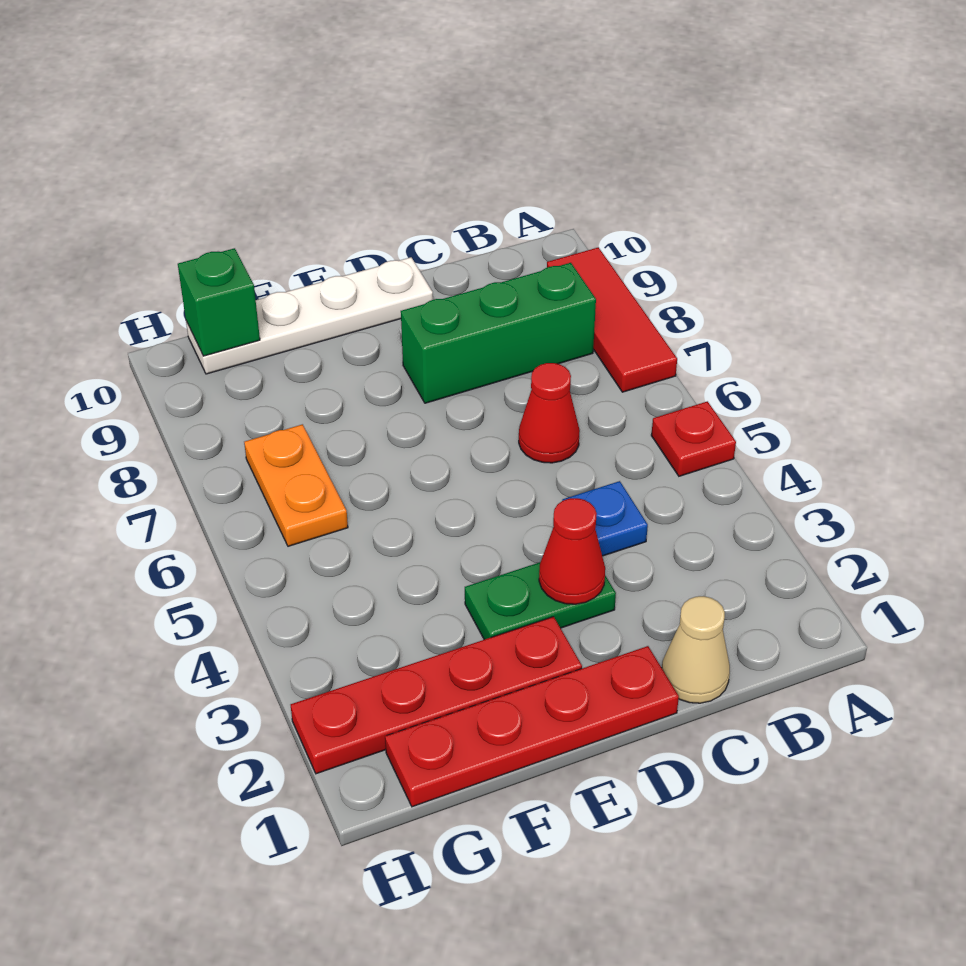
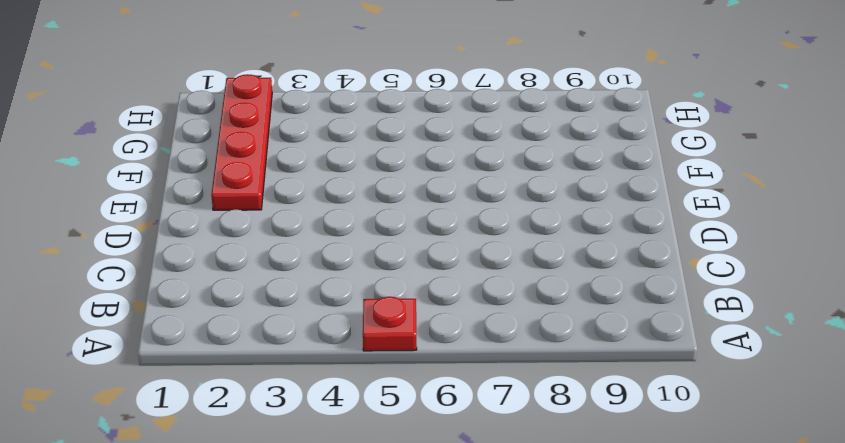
none -> red tile A7:A9 level 1
none -> green brick B8:D8 level 1
none -> tan cone C1 level 1

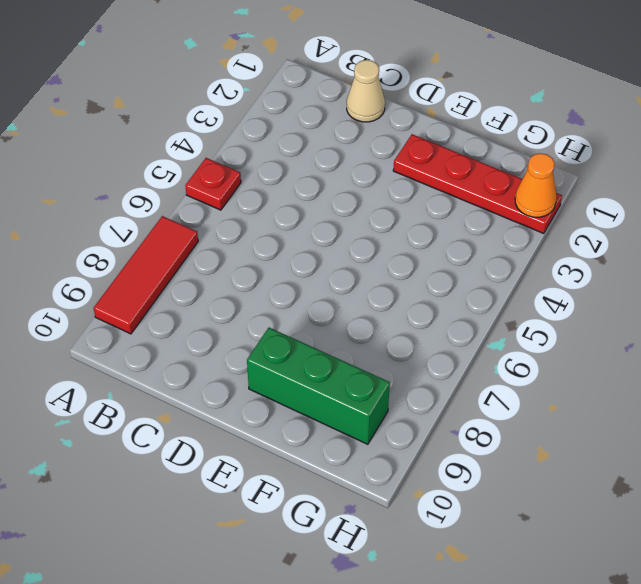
green brick E9:G9 level 1 -> green brick B8:D8 level 1
orange cone H2 level 2 -> none
none -> blue plate C4 level 1
none -> red cone C6 level 1
none -> red plate D1:G1 level 1

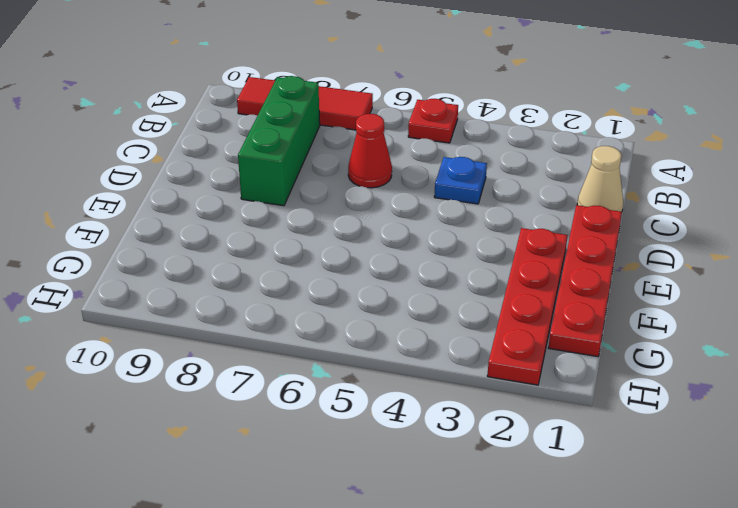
none -> green plate D3:E3 level 1
none -> white plate D10:G10 level 1
none -> orange plate G6:G7 level 1

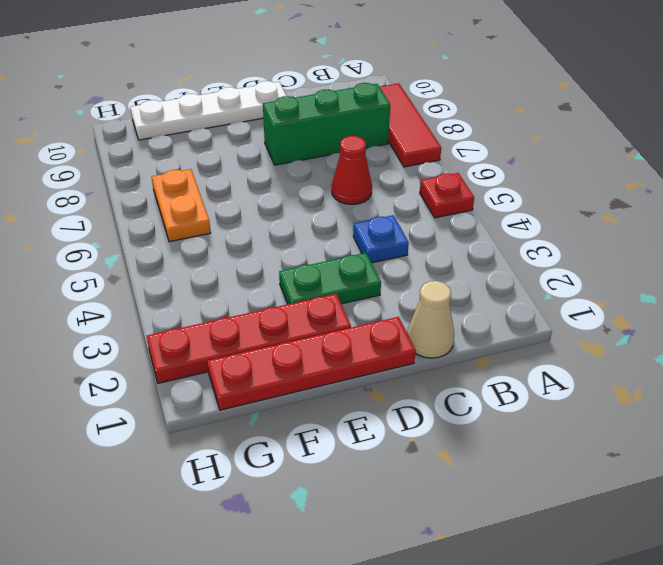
none -> red cone D3 level 2
none -> green brick G10 level 2

